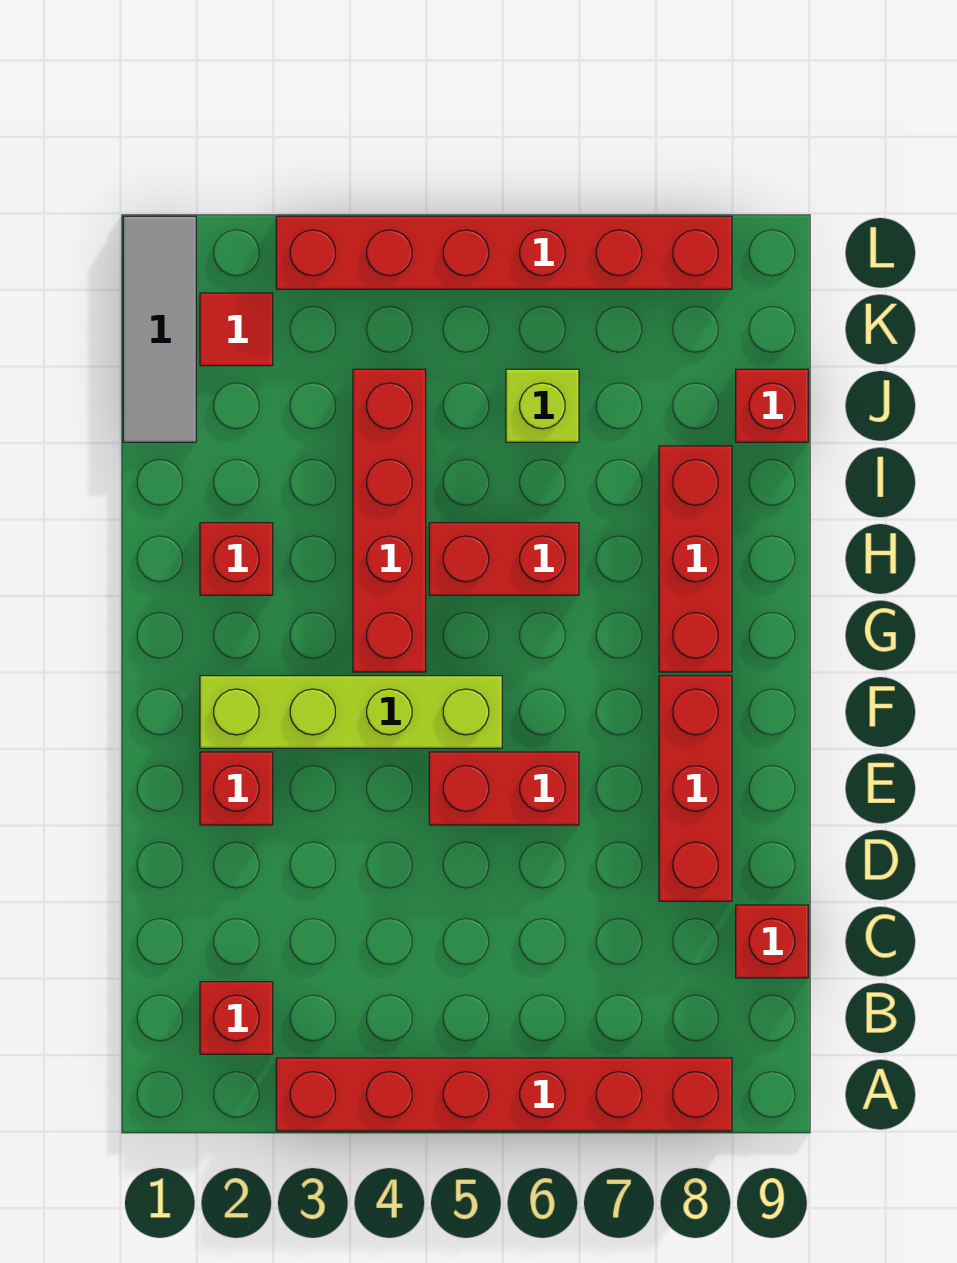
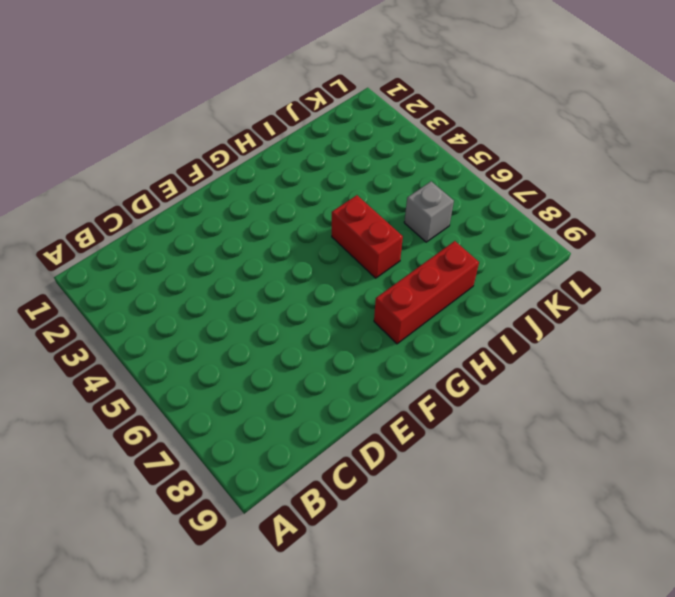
grey brick J6 level 1 -> lime brick J6 level 1
none -> red brick A3:A8 level 1
none -> red brick B2 level 1
none -> red brick C9 level 1

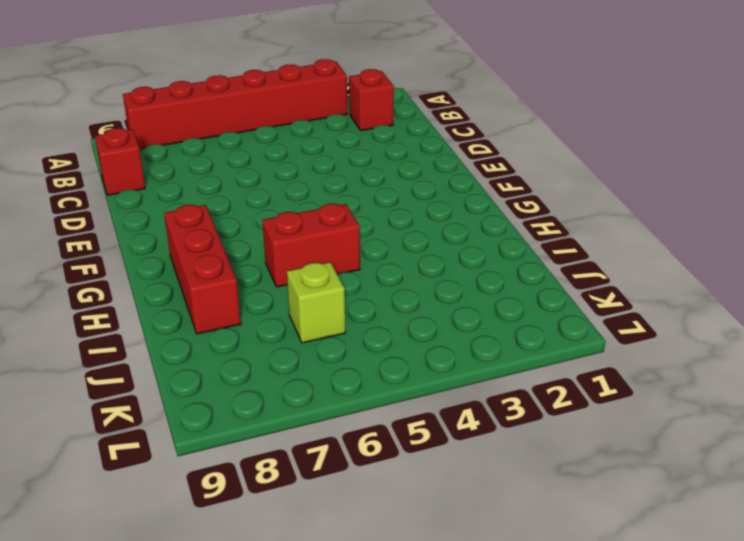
none -> red brick D8:F8 level 1
none -> red brick E2 level 1
none -> red brick E5:E6 level 1

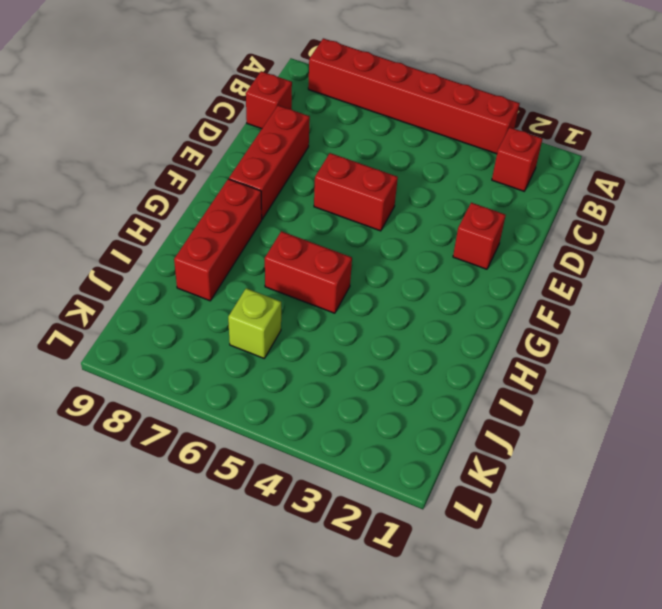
none -> lime brick F2:F5 level 1
none -> red brick G4:J4 level 1
none -> red brick H2 level 1

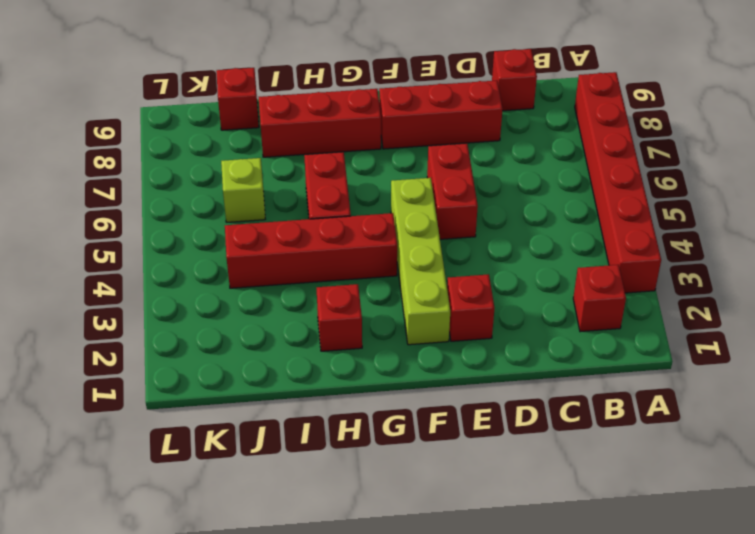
none -> grey tile J1:L1 level 1
none -> red tile K2 level 1
none -> red brick L3:L8 level 1

